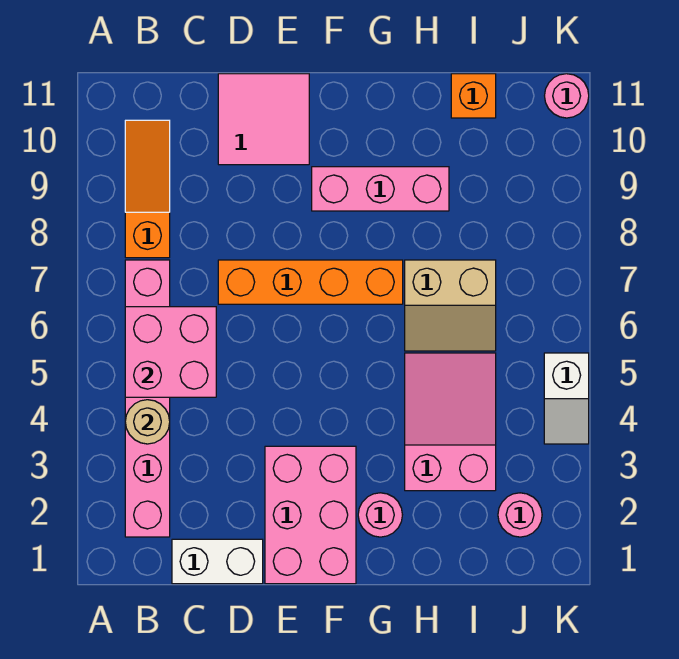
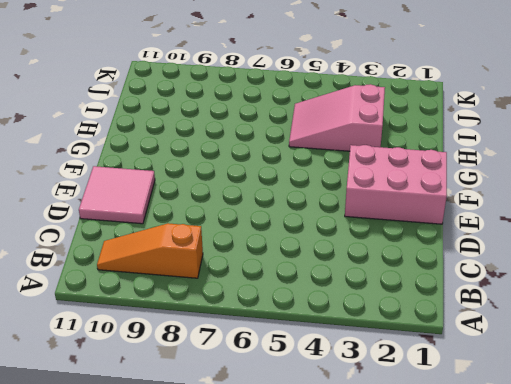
none -> pink brick B2:B7 level 1
none -> white brick C1:D1 level 1
none -> orange brick D7:G7 level 1

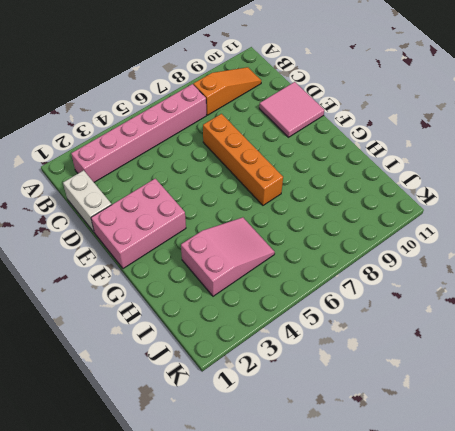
none -> pink brick F9:H9 level 1
none -> pink round brick G2 level 1
none -> tan slope H6:I7 level 1 top 7

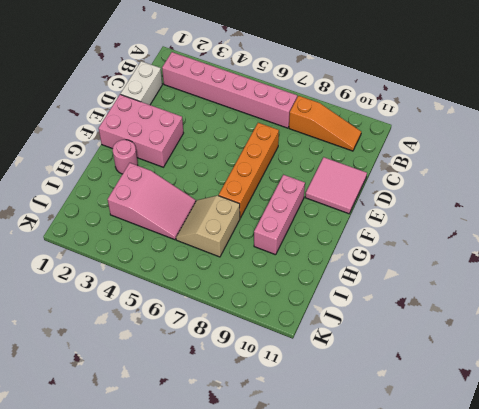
none -> orange brick I11 level 1
none -> pink round brick J2 level 1
none -> white slope K4:K5 level 1 top 5

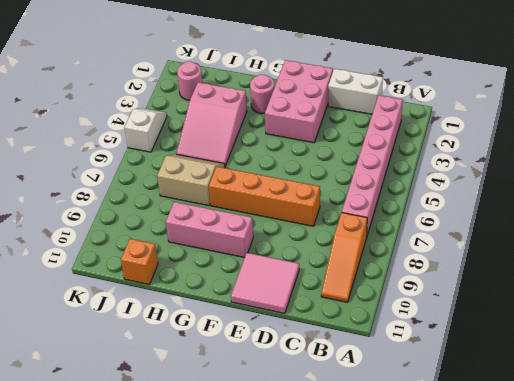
none -> pink round brick K11 level 1
none -> tan round brick B4 level 2
none -> pink brick B5:C6 level 2

